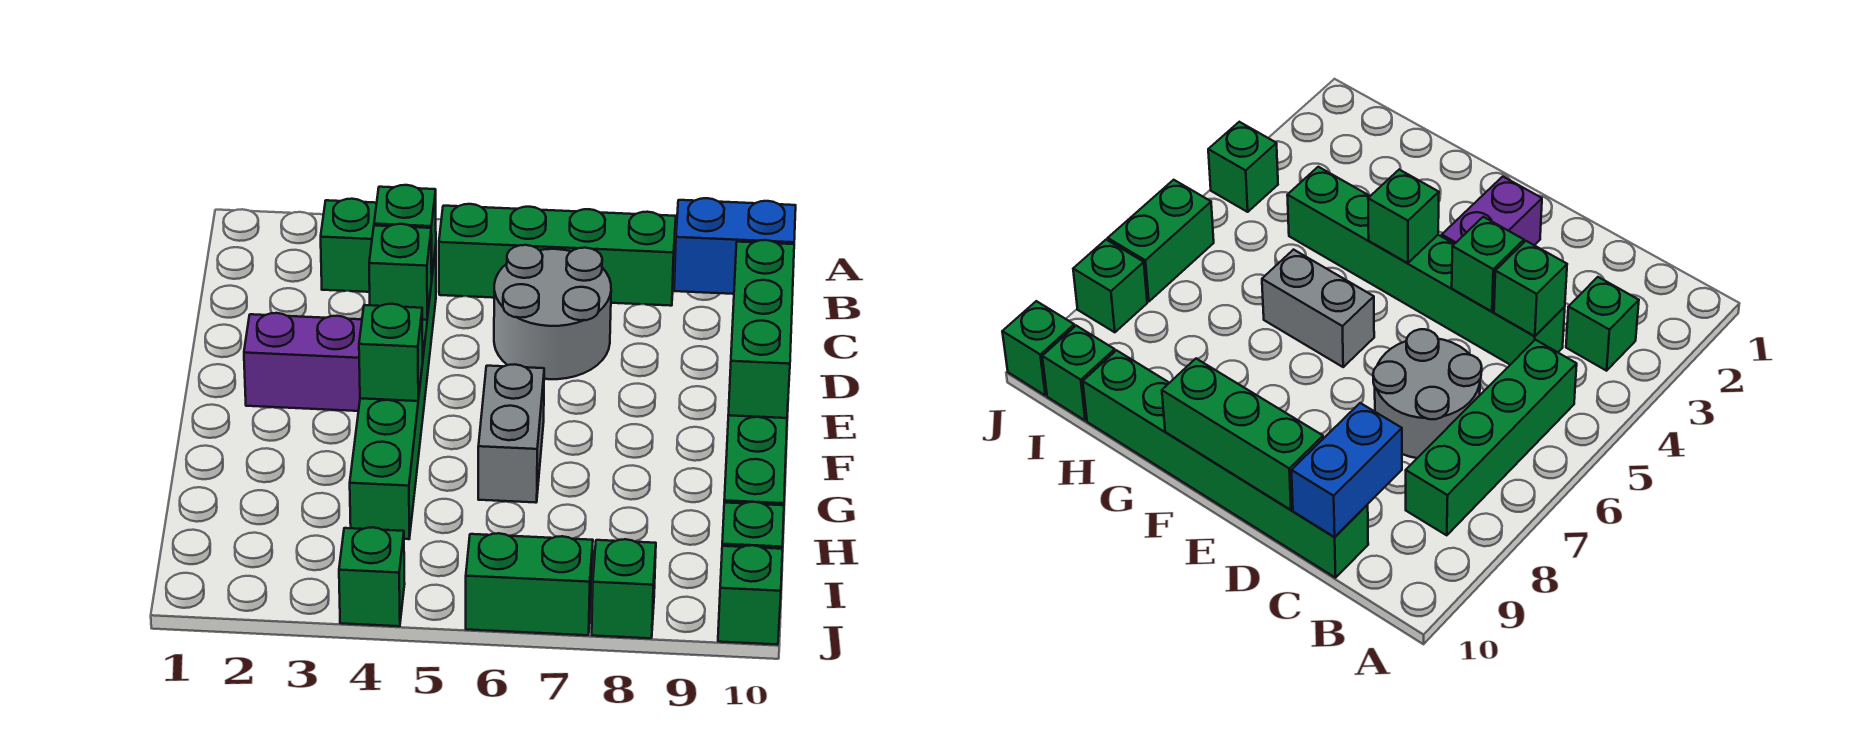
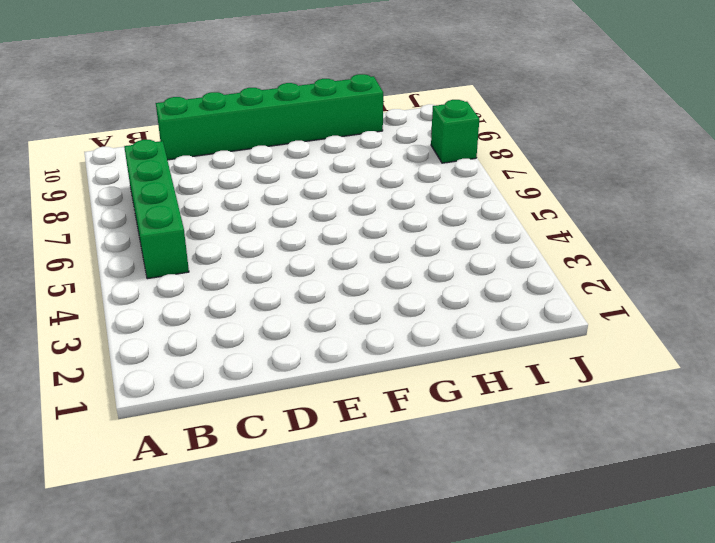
none -> green brick B3 level 1
none -> green brick C4:H4 level 1
none -> grey round brick C6:D7 level 1

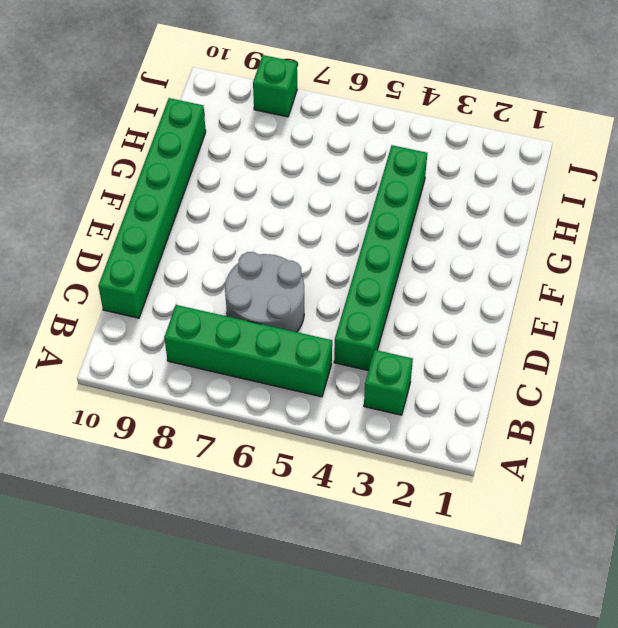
none -> purple brick E2:E3 level 1
none -> grey brick F6:G6 level 1
none -> green brick I10 level 1

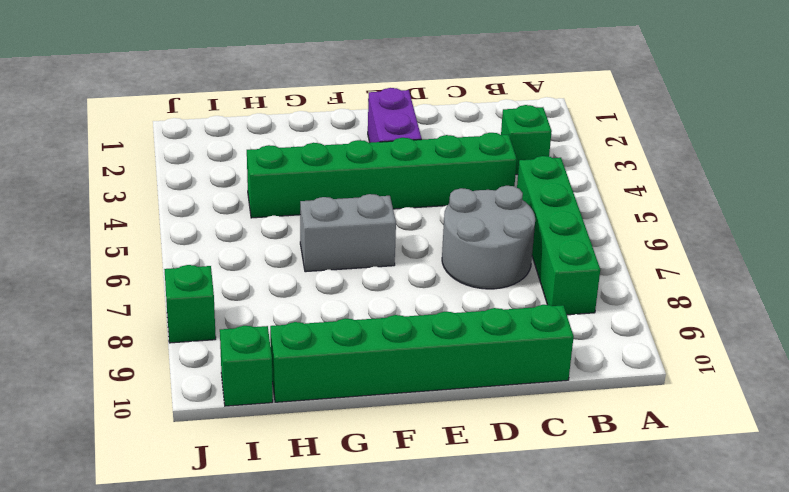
none -> green brick J4 level 1
none -> green brick J6:J7 level 1
none -> green brick J10 level 1

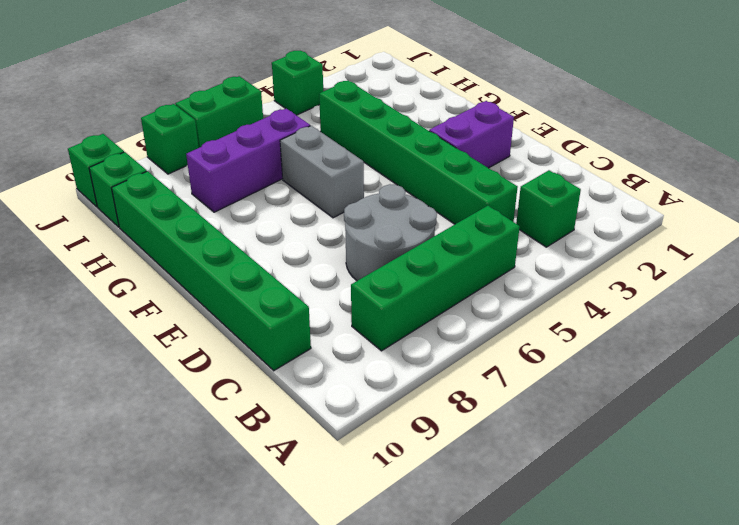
purple brick H6:H8 level 1 -> none
none -> green brick C4 level 2
none -> blue brick C9:C10 level 2
none -> green brick D4 level 2

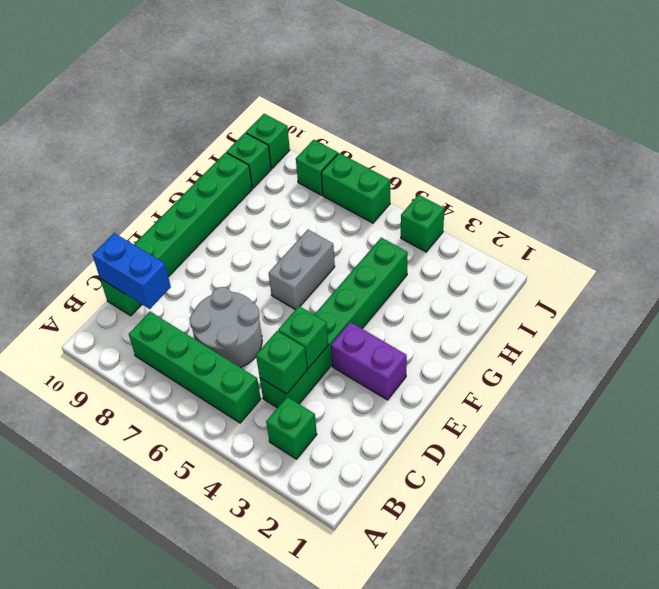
none -> green brick D10:F10 level 2
none -> green brick F4 level 2

